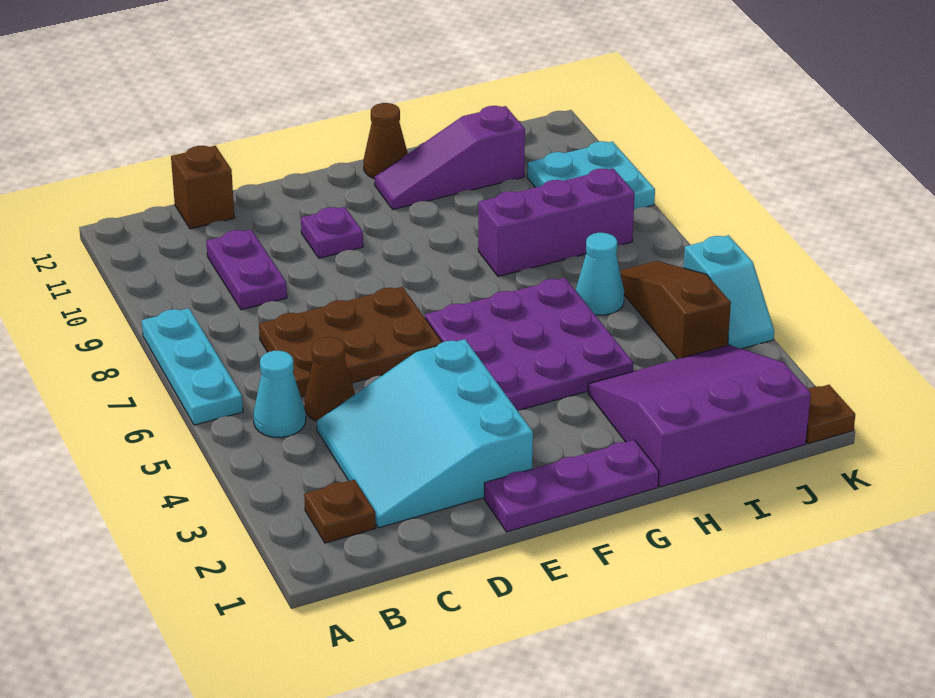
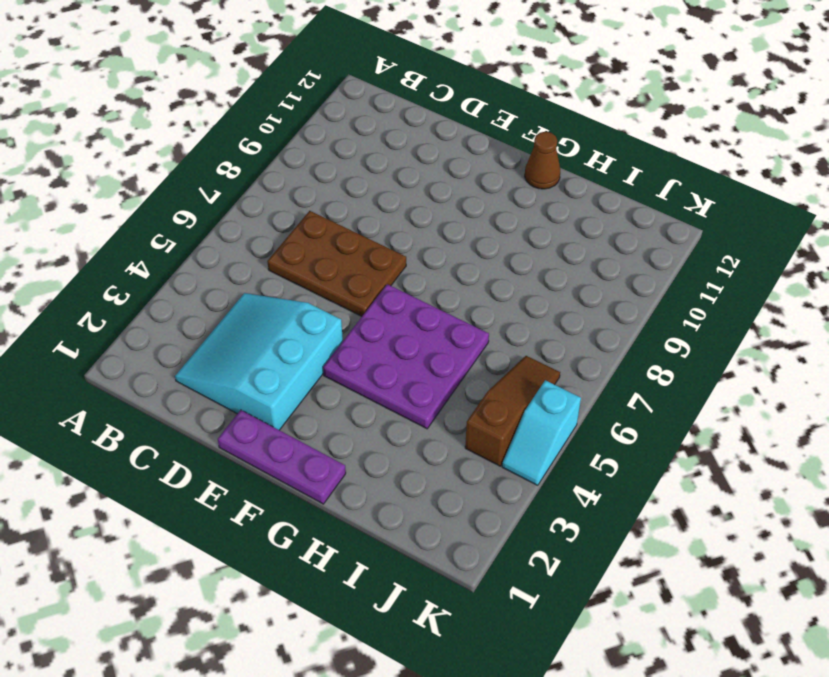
none -> cyan plate A6:A8 level 1
none -> brown plate B2 level 1
none -> cyan cone B5 level 1

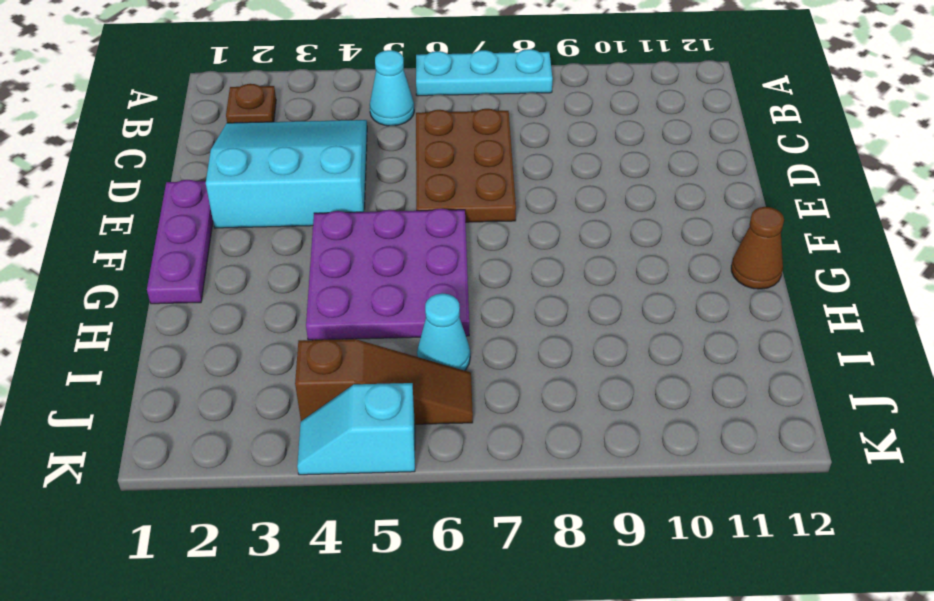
none -> brown cone C5 level 1
none -> purple plate C9:C10 level 1
none -> brown brick C12 level 1

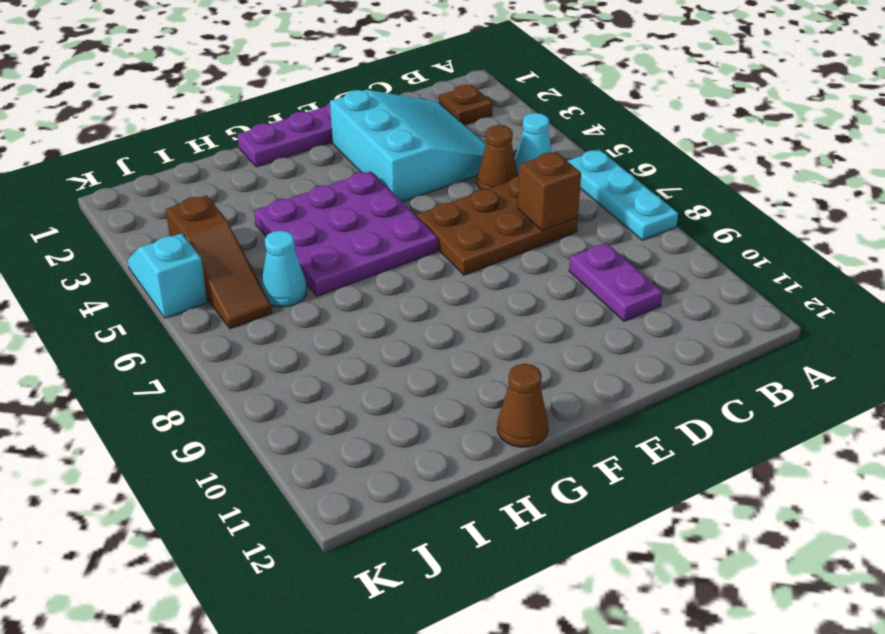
brown brick C7 level 2 -> brown brick C12 level 1
none -> purple plate E10 level 1
none -> purple slope G11:I11 level 1 top I
none -> purple slope H1:J3 level 1 top 1

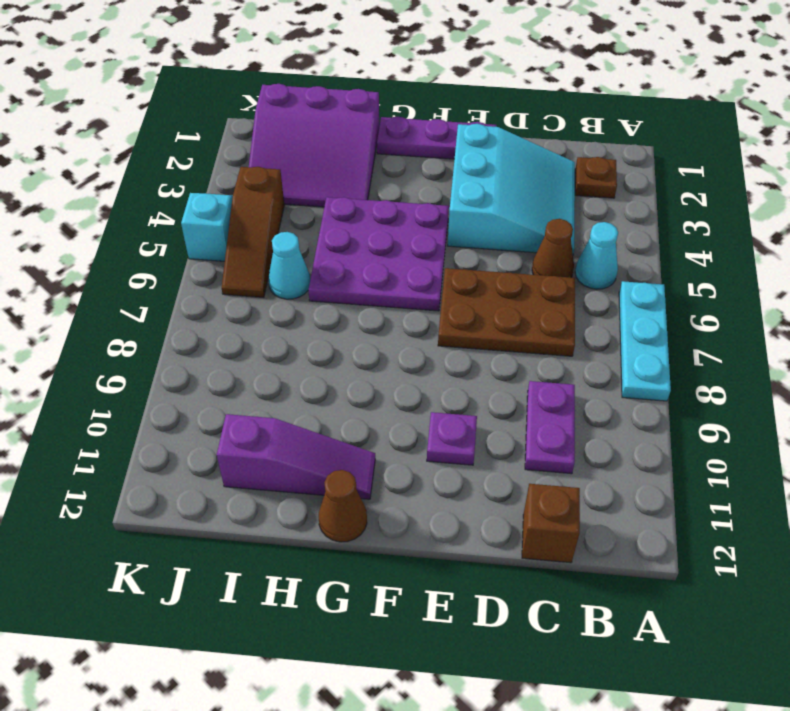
none -> purple brick H8:J8 level 1
none -> cyan plate J9:K10 level 1
none -> brown plate K1 level 1

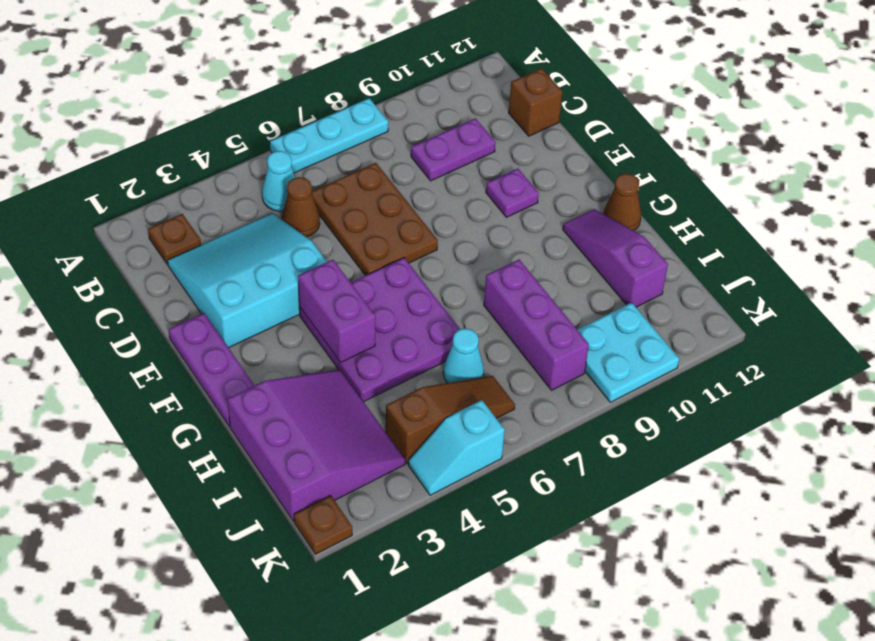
purple brick F4:G4 level 2 -> none

